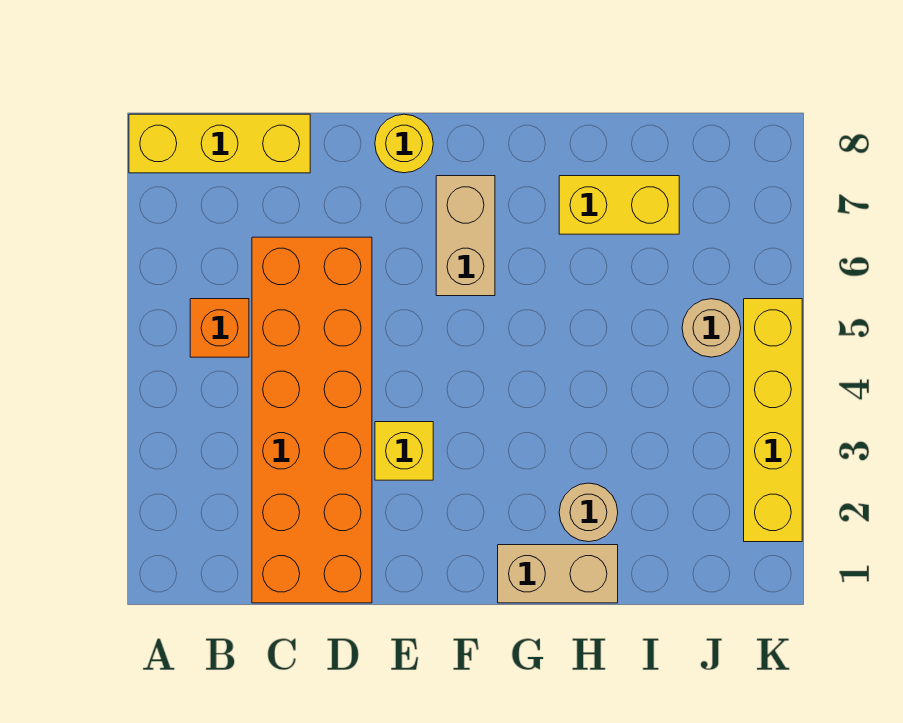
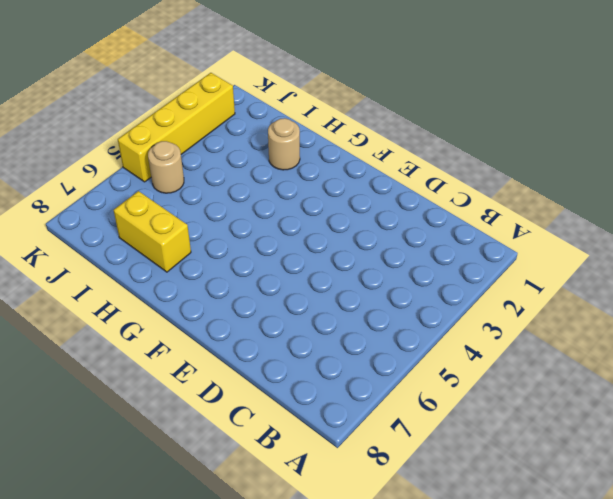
none -> yellow brick A8:C8 level 1
none -> orange brick B5 level 1

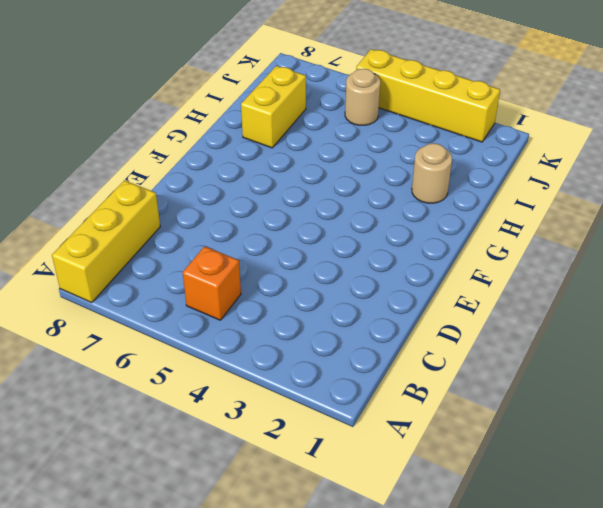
none -> orange brick C1:D6 level 1
none -> yellow brick E3 level 1

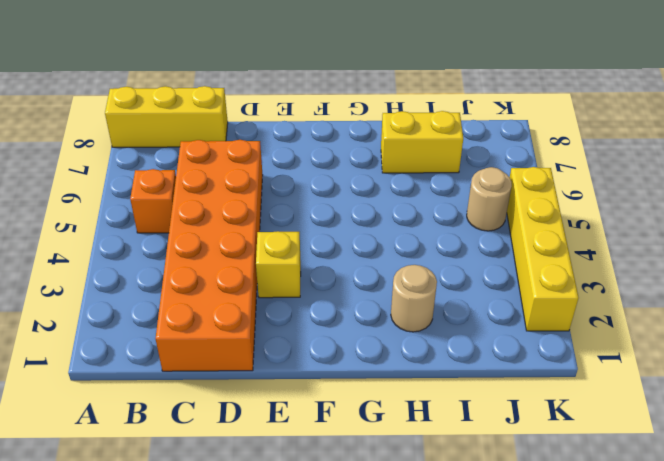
none -> yellow round brick E8 level 1
none -> tan brick F6:F7 level 1

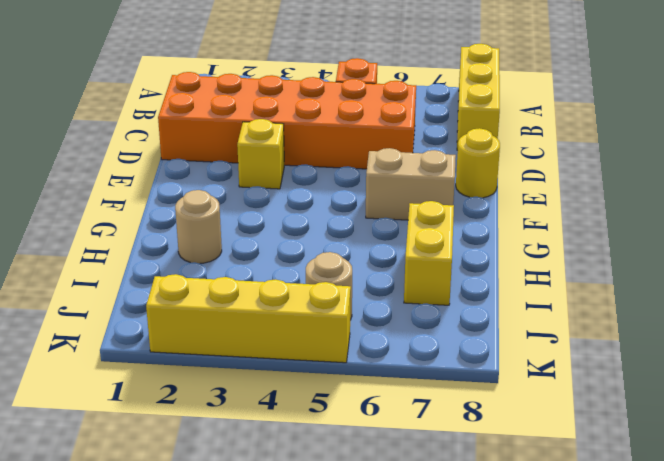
none -> tan brick G1:H1 level 1

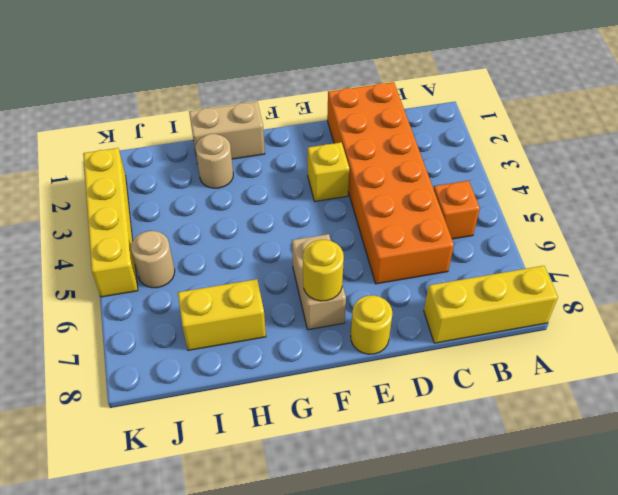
yellow round brick F7 level 2 -> none

